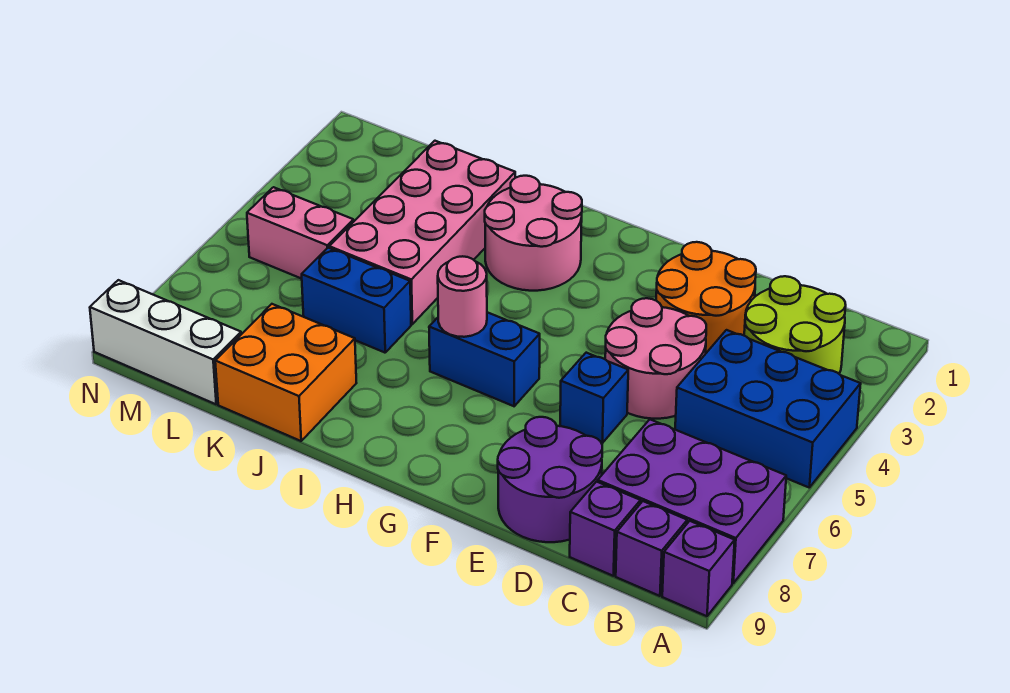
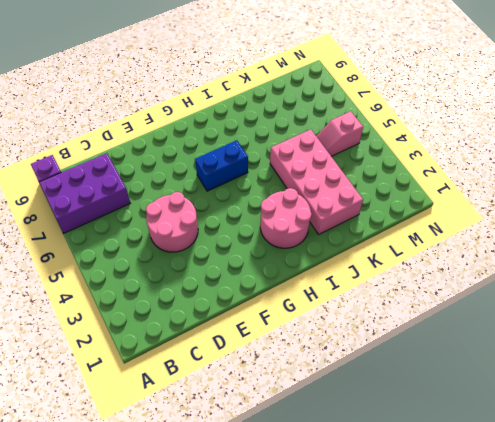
pink slope L5:M5 level 1 top M -> pink brick L5:M5 level 1
none -> blue brick A4:C5 level 1
none -> lime round brick B2:C3 level 1
none -> purple brick B9 level 1

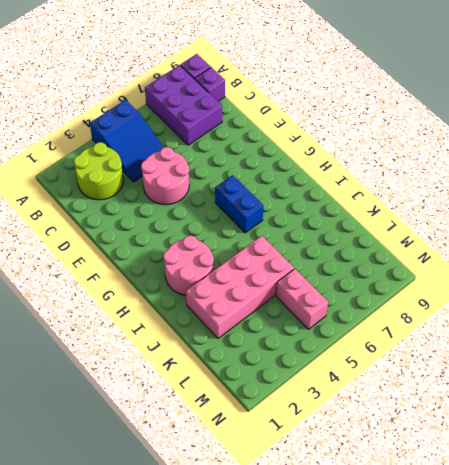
blue slope A4:C5 level 1 top A -> blue brick A4:C5 level 1
none -> purple brick C9 level 1
none -> orange round brick D2:E3 level 1
none -> purple round brick D8:E9 level 1

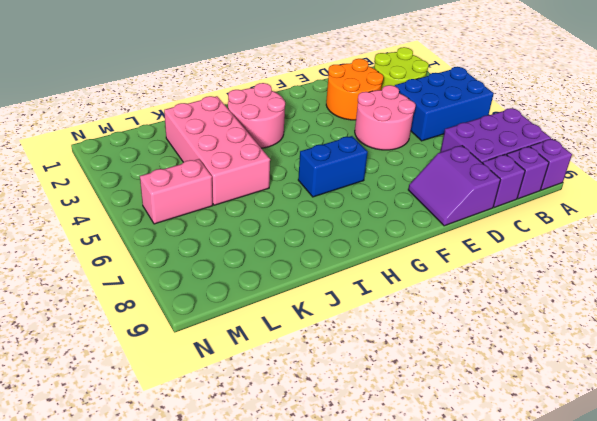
purple slope D8:E9 level 1 top D -> purple round brick D8:E9 level 1
none -> blue brick E6 level 1
none -> blue brick J6:K6 level 1
none -> orange brick J8:K9 level 1

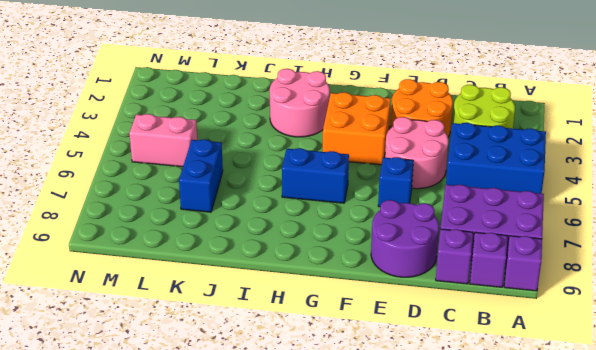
orange brick F3:G4 level 1 -> orange brick J8:K9 level 1
blue brick K6:K7 level 1 -> blue brick J6:K6 level 1
none -> pink brick J2:K5 level 1
none -> white brick L9:N9 level 1
none -> pink round brick H6 level 2

